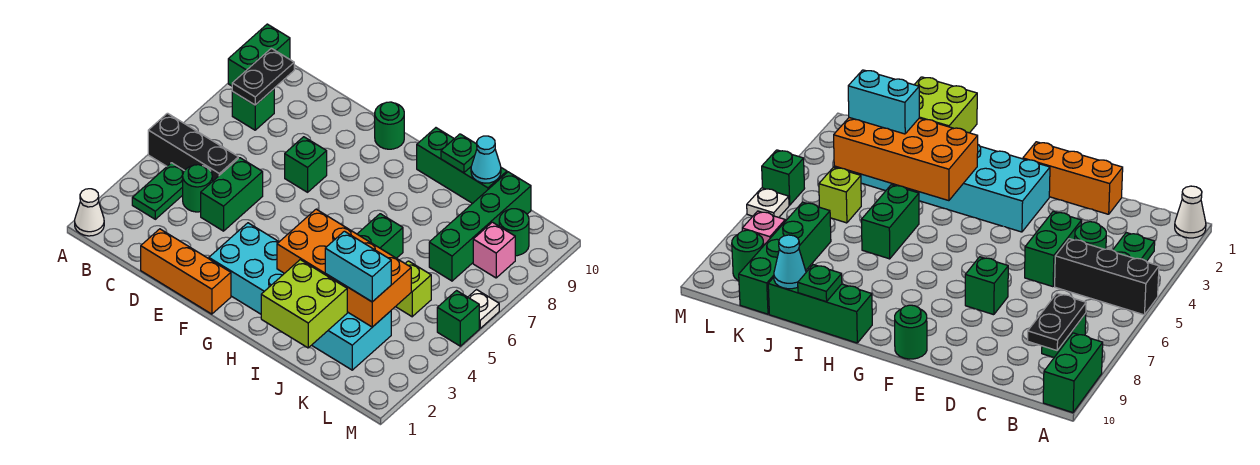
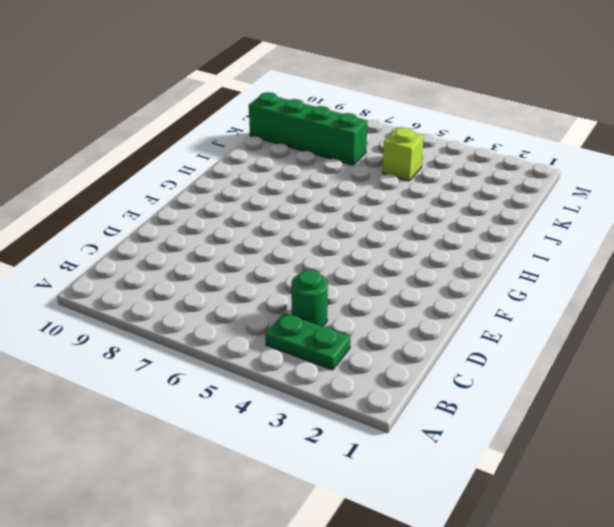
none -> white cone A1 level 1
none -> black brick A5:C5 level 1
none -> green brick A9:A10 level 1

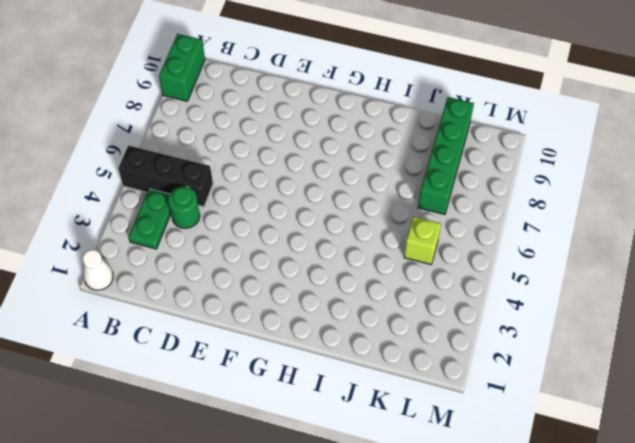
none -> green brick B8 level 1
none -> orange brick D1:F1 level 1
none -> green brick D4:D5 level 1

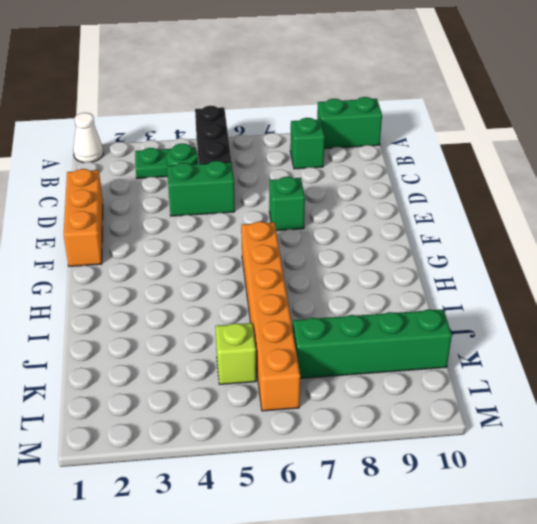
orange brick G6:L6 level 1 -> green brick I5:I6 level 1
none -> cyan brick F2:K3 level 1
none -> green round brick F10 level 1
none -> green brick H10:J10 level 1

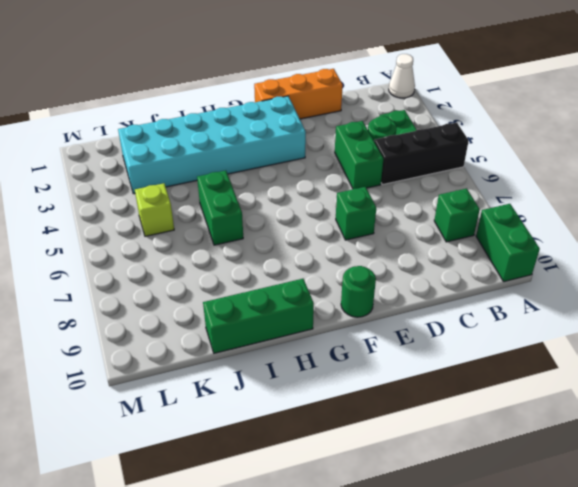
none -> green brick K7:K10 level 1
none -> pink brick L8 level 1
none -> green round brick L9 level 1

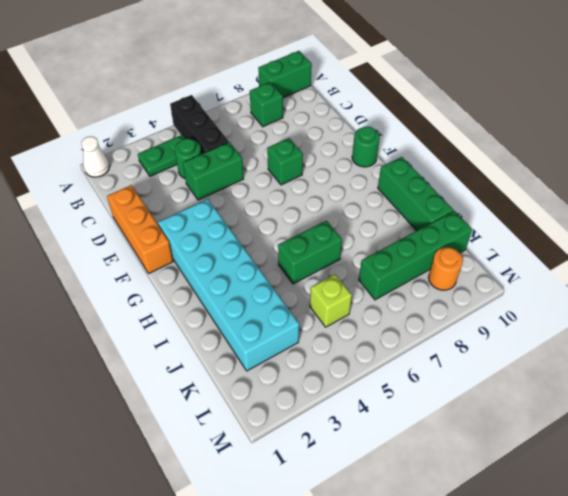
orange round brick L9 level 1 -> green round brick L9 level 1
none -> pink brick L8 level 1
none -> green brick M5 level 1
none -> white plate M6 level 1

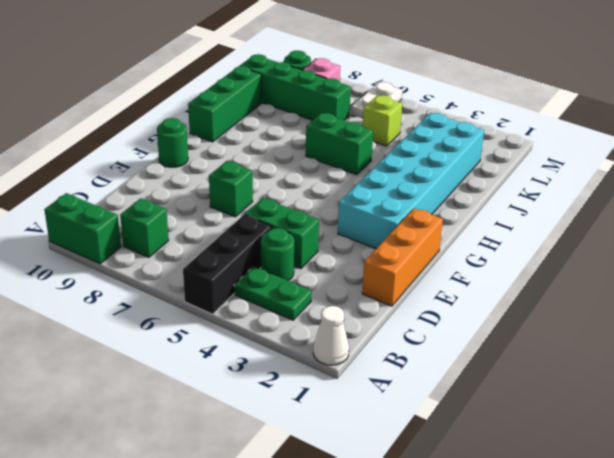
white plate L6:M6 level 1 -> white plate M6 level 1
none -> green brick M5 level 1
none -> black plate B8:B9 level 2
none -> orange brick H3:K4 level 2

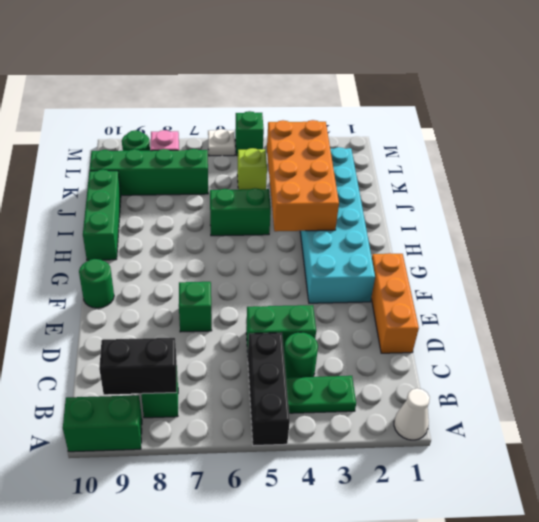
black brick B8:B9 level 2 -> black plate B8:B9 level 2
none -> lime brick I1:J2 level 2
none -> green plate I10 level 2
none -> cyan cone J10 level 2

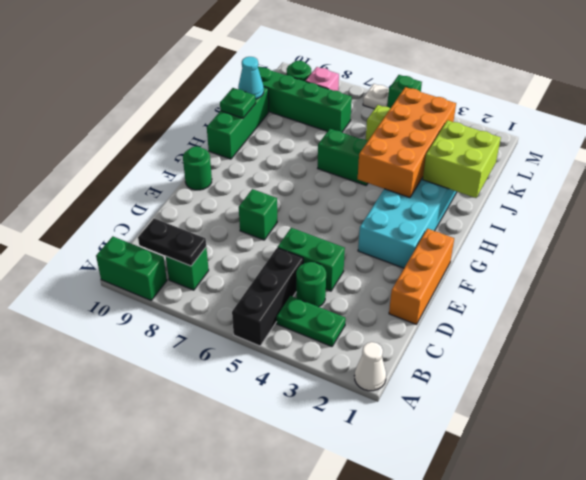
none -> cyan brick J3:K3 level 3

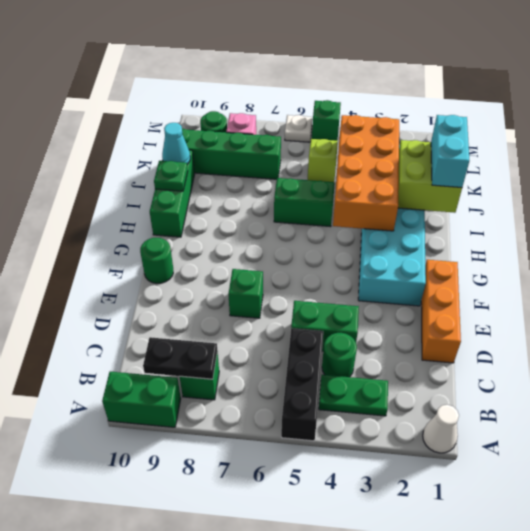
cyan brick I1:J1 level 3 -> cyan brick J3:K3 level 3

